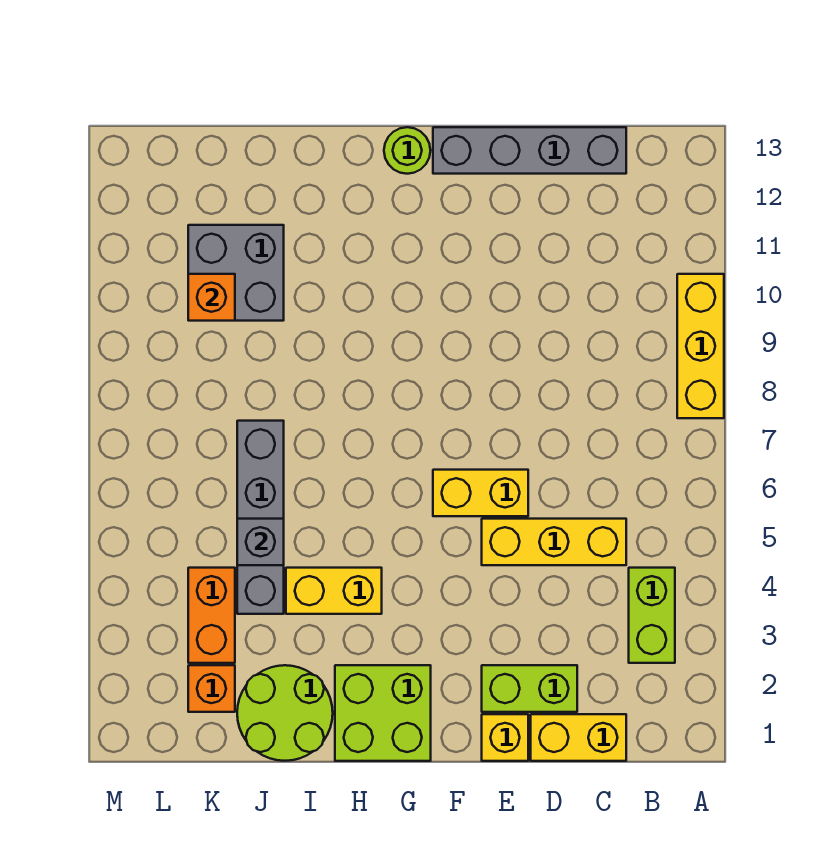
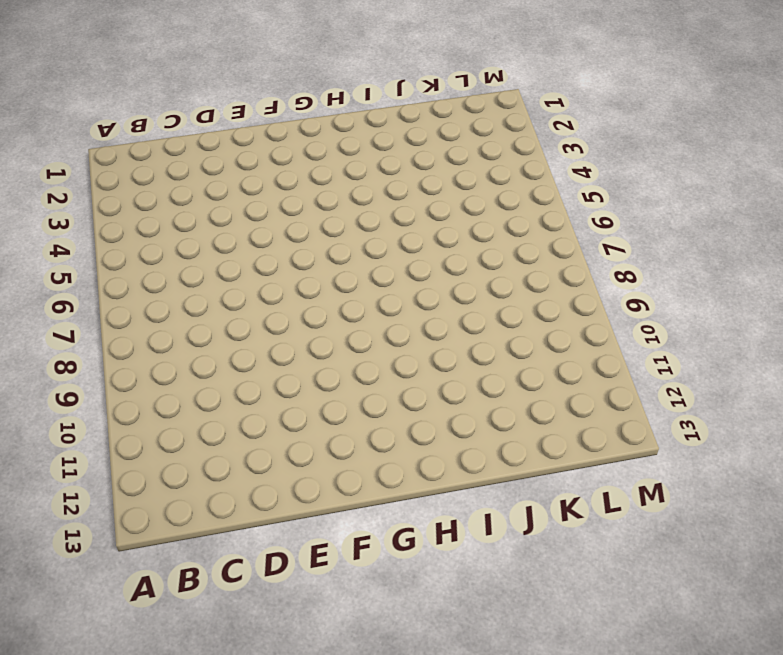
none -> yellow brick A8:A10 level 1
none -> lime brick B3:B4 level 1
none -> yellow brick C1:D1 level 1

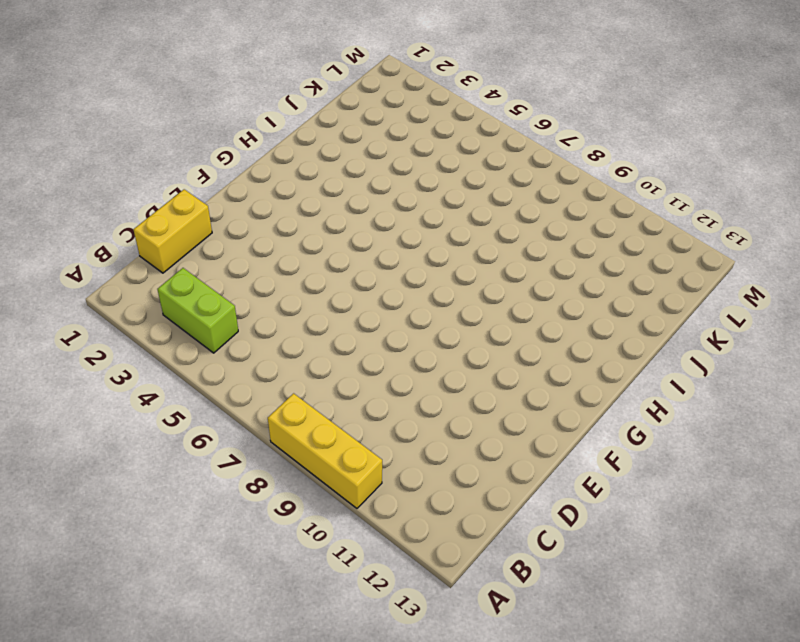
none -> yellow brick C5:E5 level 1
none -> grey brick C13:F13 level 1
none -> lime brick D2:E2 level 1

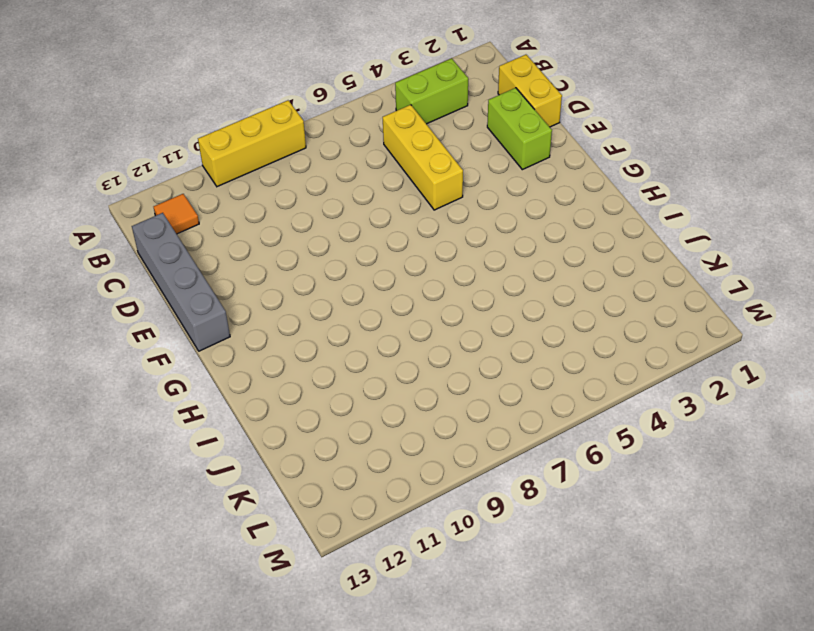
orange tile B12 level 1 -> none
none -> yellow brick E1 level 1
none -> yellow brick E6:F6 level 1
none -> lime brick G1:H2 level 1

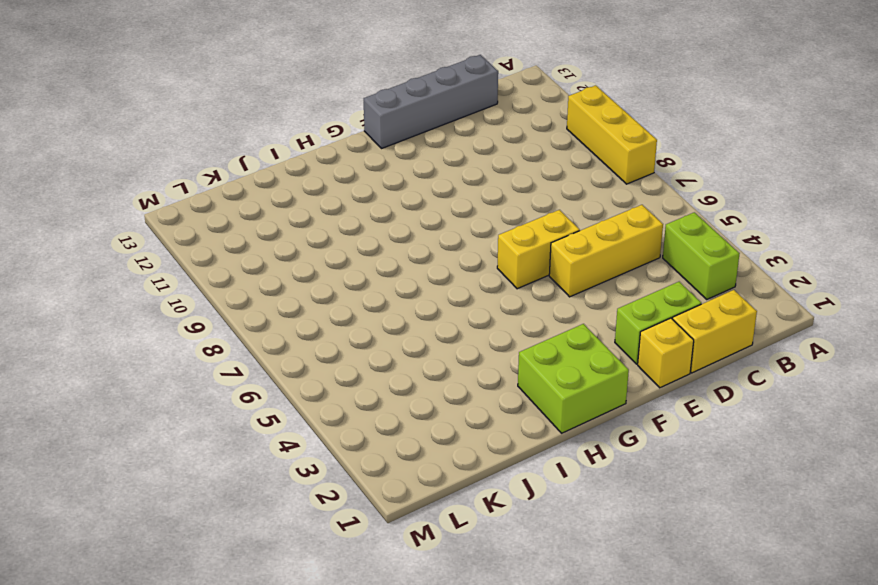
none -> lime round brick G13 level 1
none -> yellow brick H4:I4 level 1
none -> lime round brick I1:J2 level 1

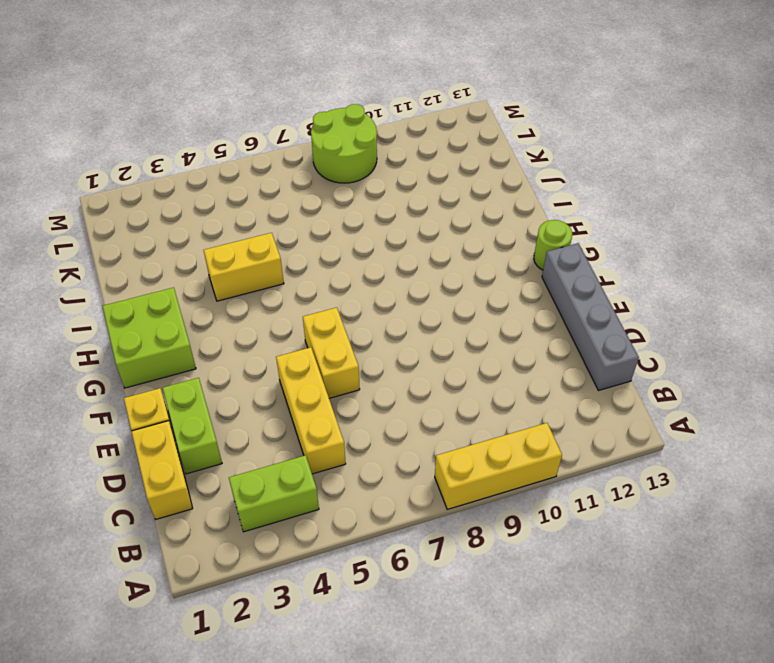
yellow brick I4:I5 level 1 -> yellow brick H4:I4 level 1
lime round brick L8:M9 level 1 -> lime round brick I1:J2 level 1
none -> grey brick J4:J7 level 1
none -> grey brick J10:K11 level 1
none -> orange brick K2 level 1

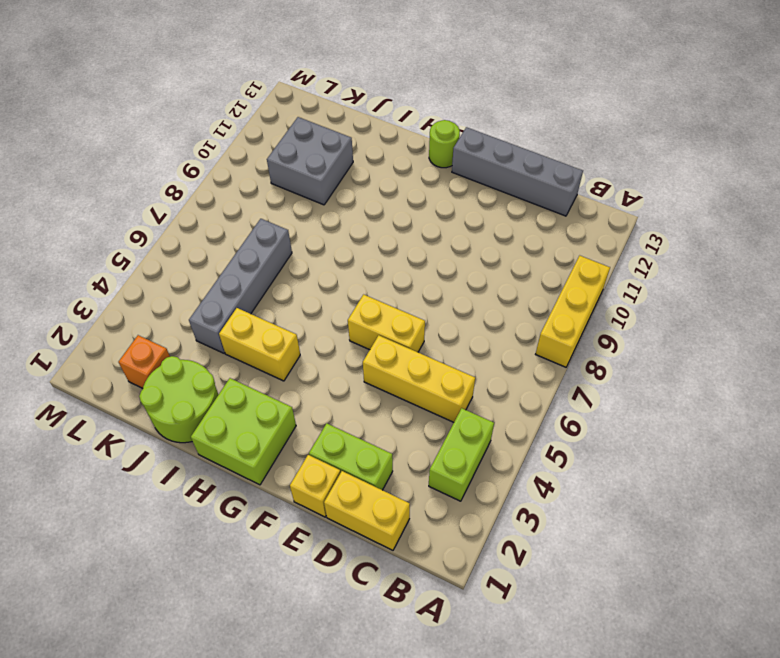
none -> orange brick K3:K4 level 1
none -> grey brick J5 level 2
none -> orange brick K10 level 2

